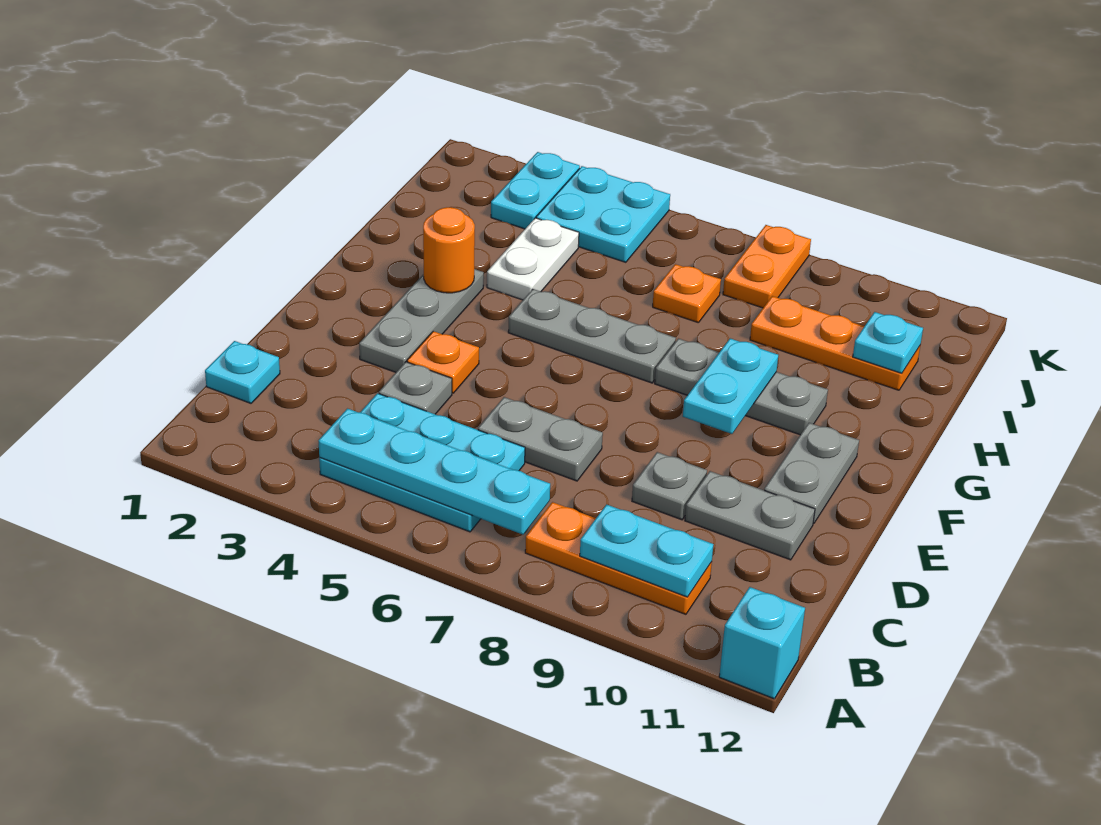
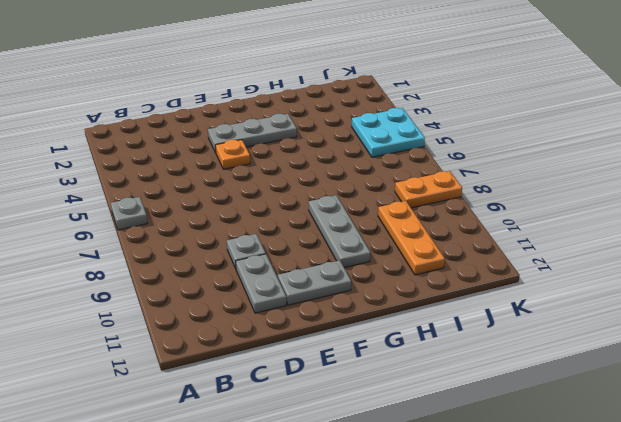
grey plate A6 level 1 -> grey plate D4 level 1
none -> cyan brick A12 level 1
none -> cyan plate B4:C6 level 1
none -> orange plate B8:B10 level 1

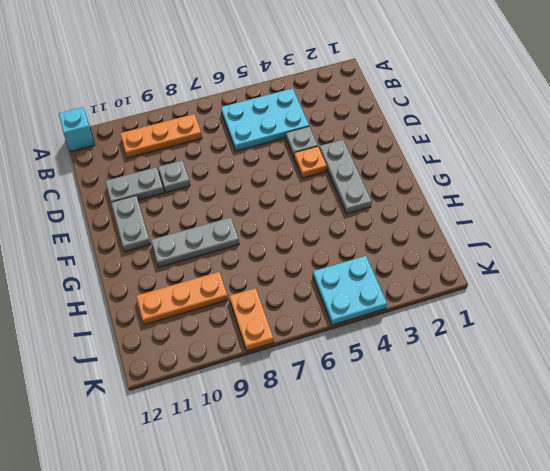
none -> cyan plate C1 level 1
none -> grey plate D6:D7 level 1
none -> grey plate G5:G7 level 1

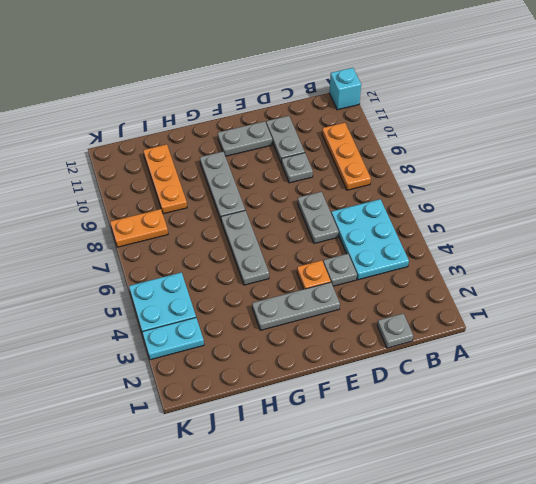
grey plate C1 level 1 -> cyan plate C1 level 1
none -> white plate H4:I4 level 1
none -> orange plate I7 level 1
none -> cyan plate B4:B7 level 2

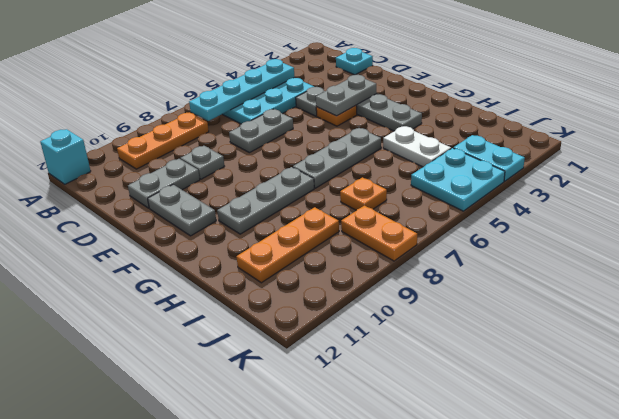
grey plate E3:E4 level 2 -> none
none -> cyan plate B9:B10 level 2
none -> cyan plate F9:G9 level 2
none -> orange round brick G3 level 2

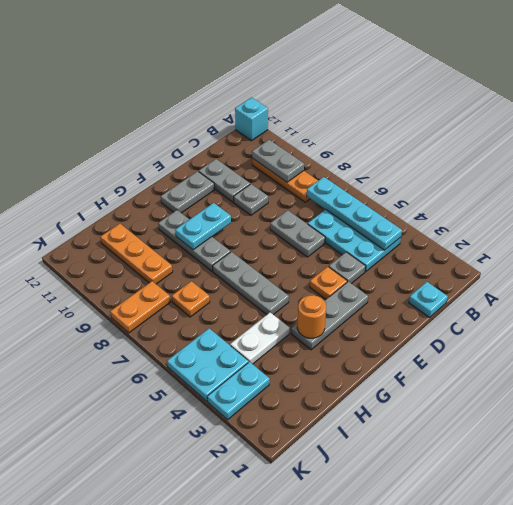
grey plate B9:B10 level 2 -> cyan plate B9:B10 level 2
none -> cyan plate I11 level 2

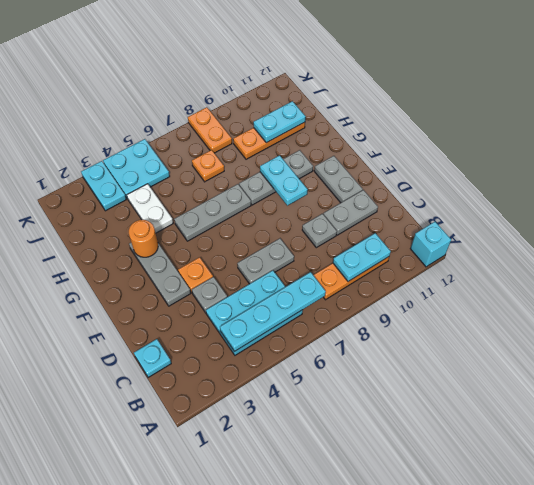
cyan plate I10:I11 level 2 -> cyan plate I11 level 2

